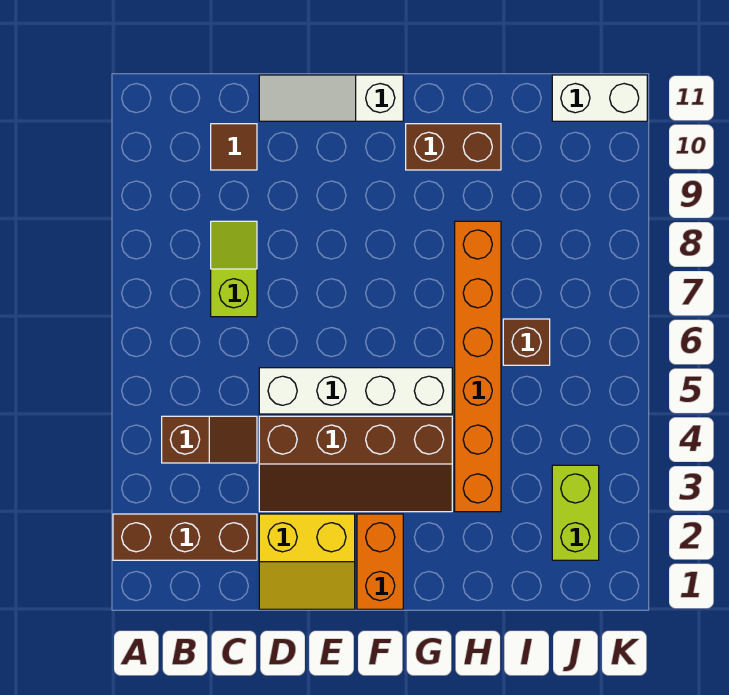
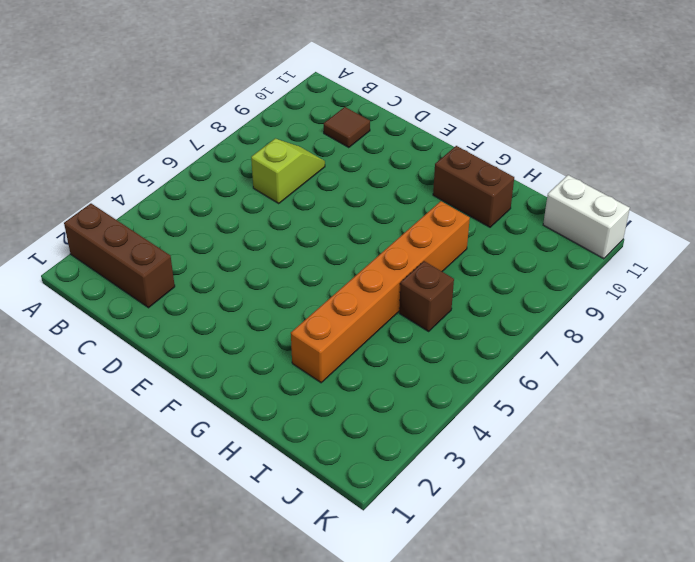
none -> brown slope B4:C4 level 1 top B
none -> yellow slope D1:E2 level 1 top 2
none -> brown slope D3:G4 level 1 top 4

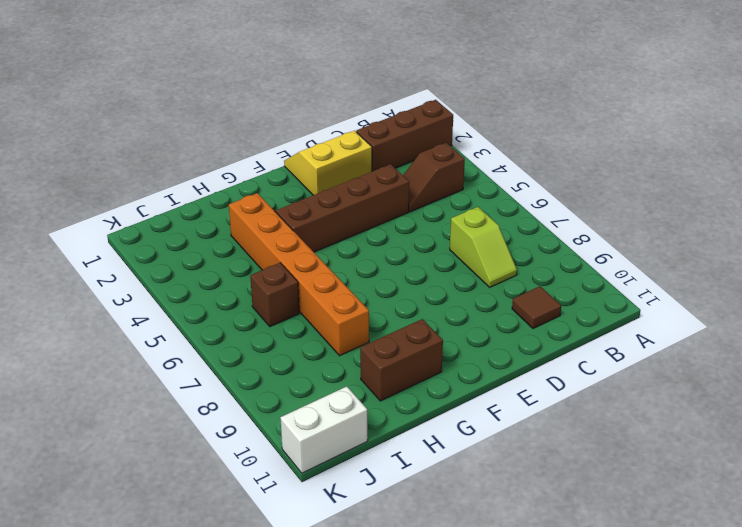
none -> white brick D5:G5 level 1
none -> white slope D11:F11 level 1 top F
none -> orange brick F1:F2 level 1

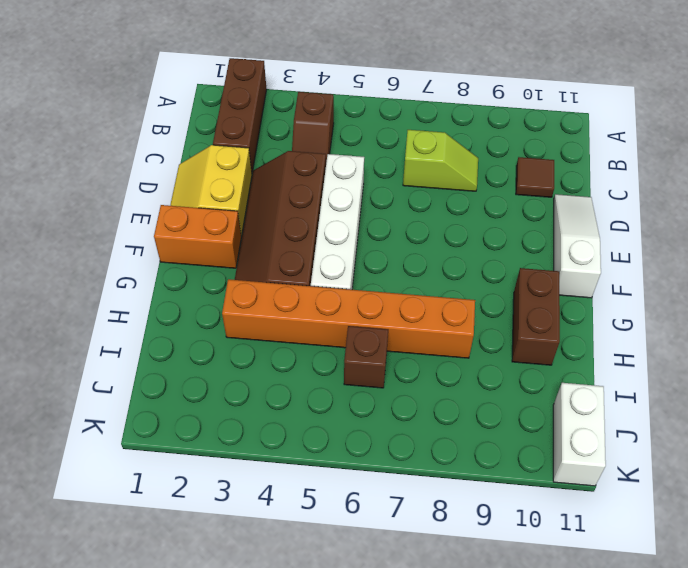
none -> lime brick J2:J3 level 1

